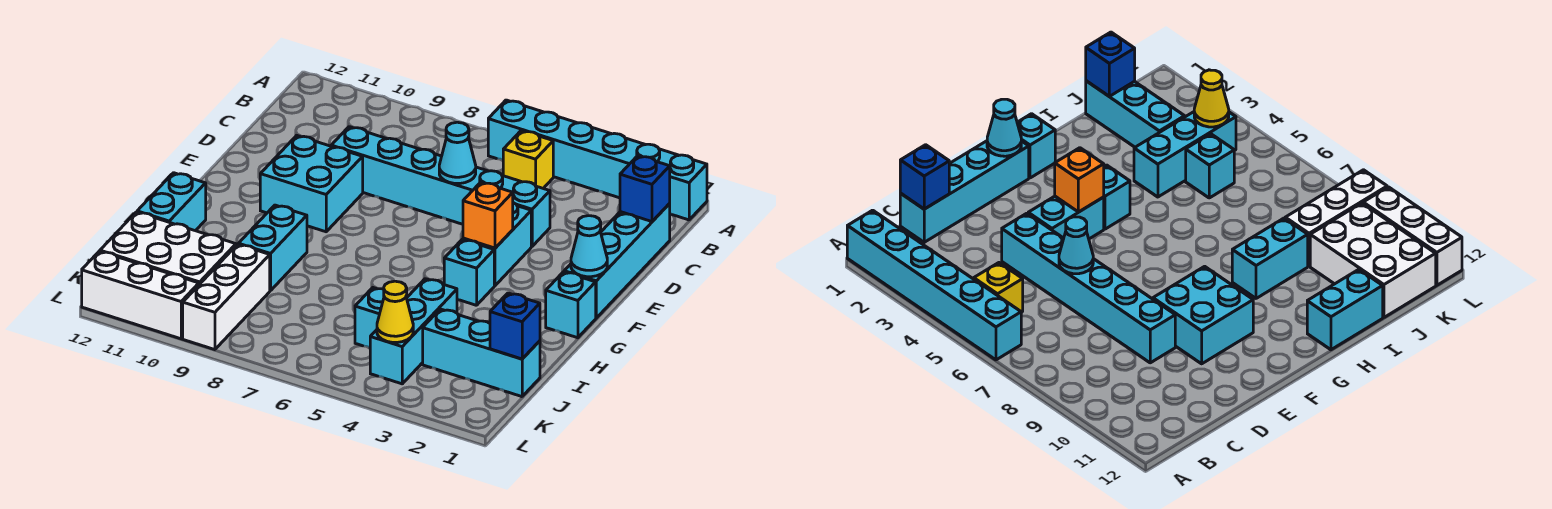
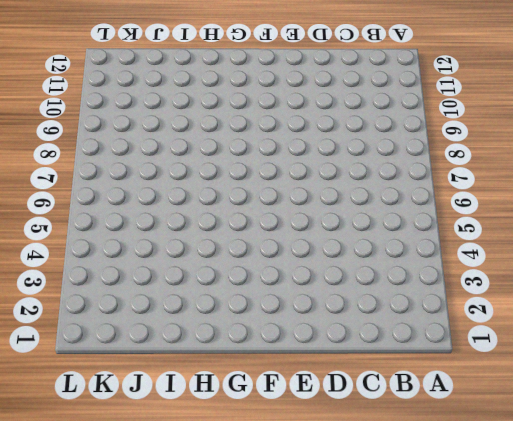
none -> cyan brick A1:A6 level 1
none -> yellow brick B5 level 1
none -> cyan brick C1:F1 level 1

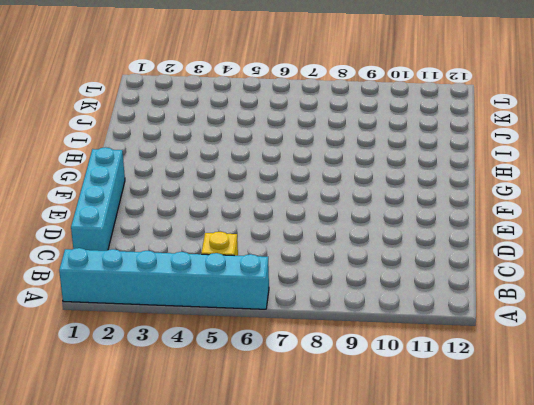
none -> cyan brick D4:D9 level 1
none -> cyan brick E4:F4 level 1
none -> cyan brick E9:F10 level 1

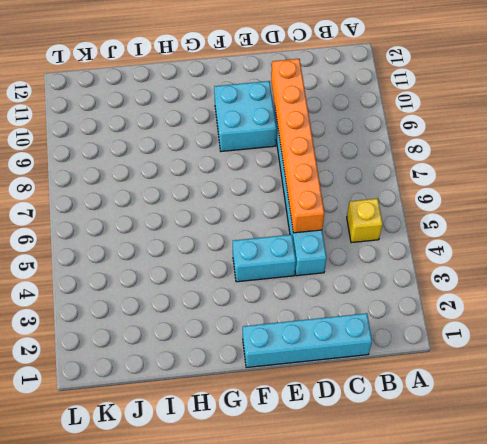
orange brick D5:D10 level 2 -> cyan cone D6 level 2
none -> cyan brick A1:A6 level 1
none -> cyan brick G1 level 1
none -> cyan brick G4 level 1

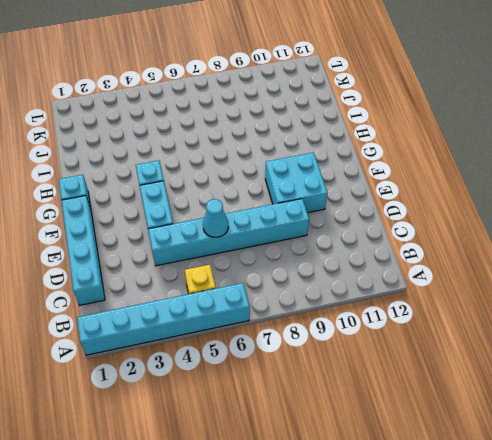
none -> cyan brick H9:I9 level 1
none -> cyan brick H12:I12 level 1
none -> cyan brick I4:K4 level 1

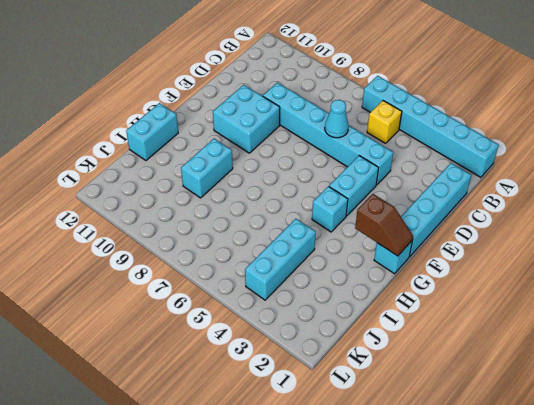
brown slope G1:G2 level 2 top 2 -> none
none -> cyan brick J1:J3 level 1
none -> cyan brick J5 level 1
none -> white brick J9:L9 level 1

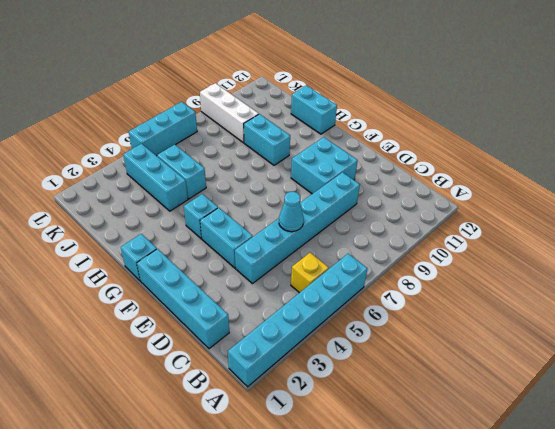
cyan brick I5:J5 level 1 -> cyan brick J5 level 1
cyan brick L5:L7 level 1 -> cyan brick J1:J3 level 1
none -> white brick J10:K12 level 1
none -> white brick L10:L12 level 1
none -> blue brick C1 level 2

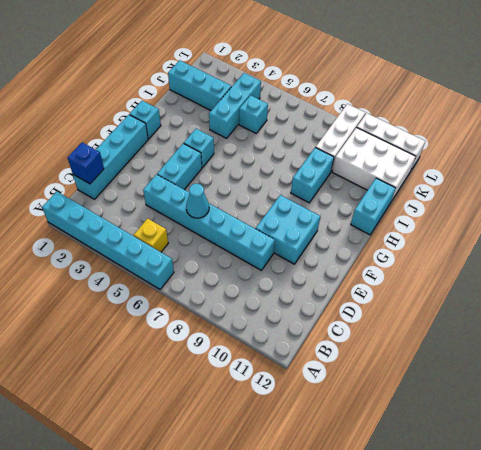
none -> cyan cone F1 level 2
none -> orange brick F4 level 2
none -> blue brick J1 level 2

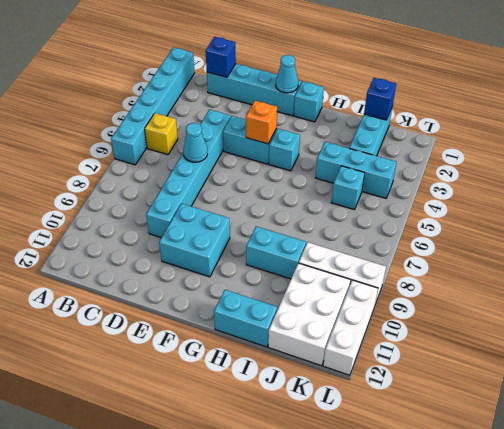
none -> yellow cone K4 level 2

